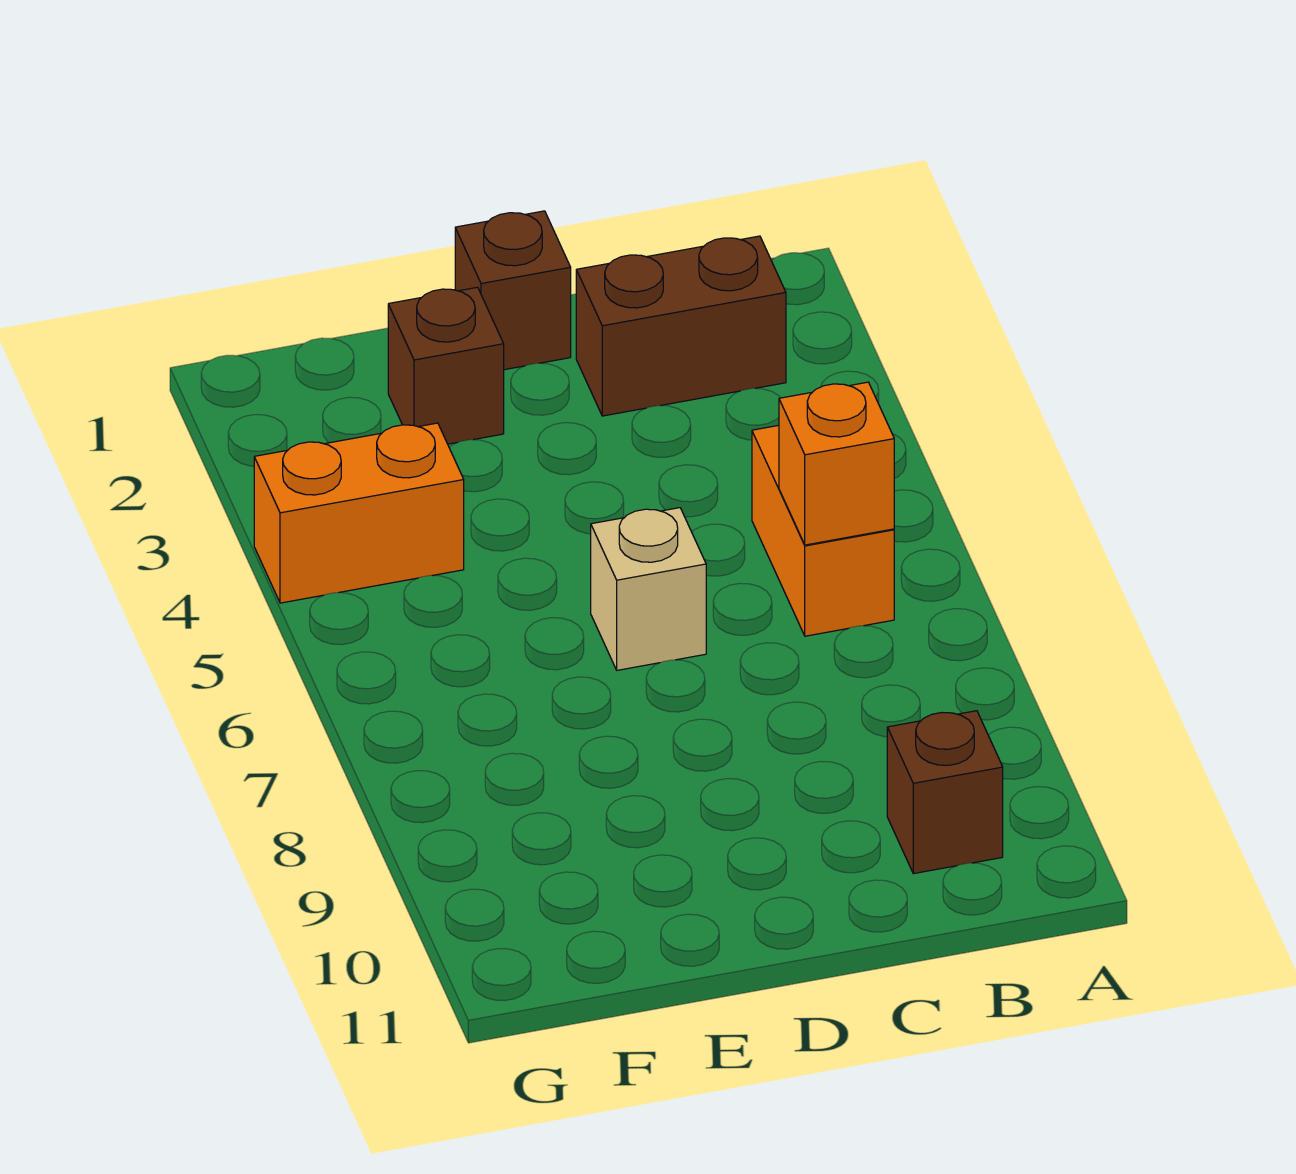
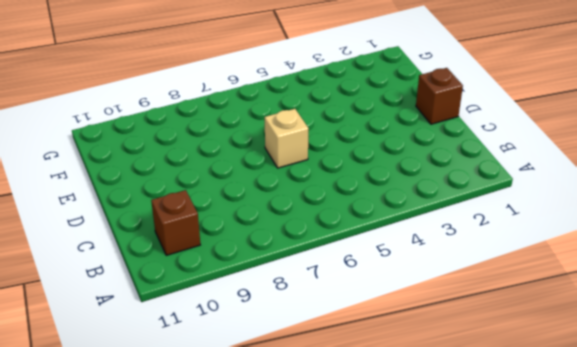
none -> brown brick B2:C2 level 1
none -> orange brick B5:B6 level 1

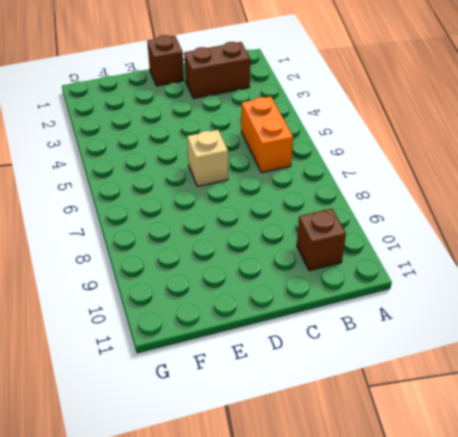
none -> brown brick E2 level 1
none -> orange brick F4:G4 level 1

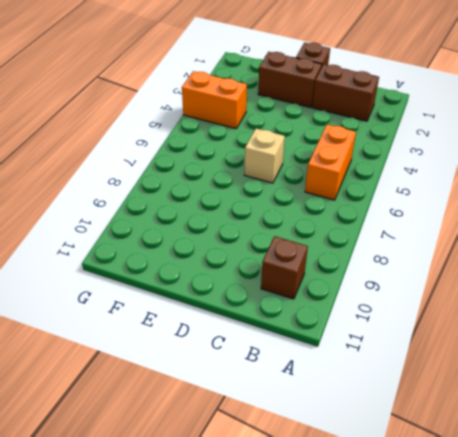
brown brick D2:E2 level 1 -> brown brick E2 level 1
none -> orange brick B6 level 2

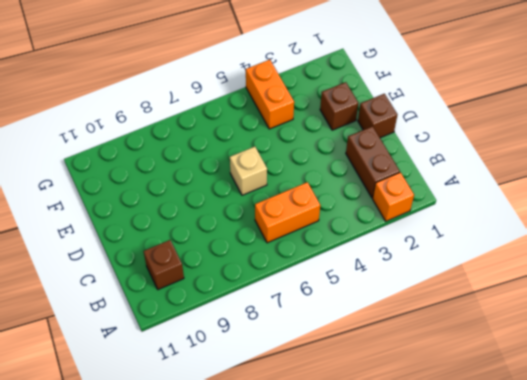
orange brick A2 level 1 -> orange brick B6 level 2

